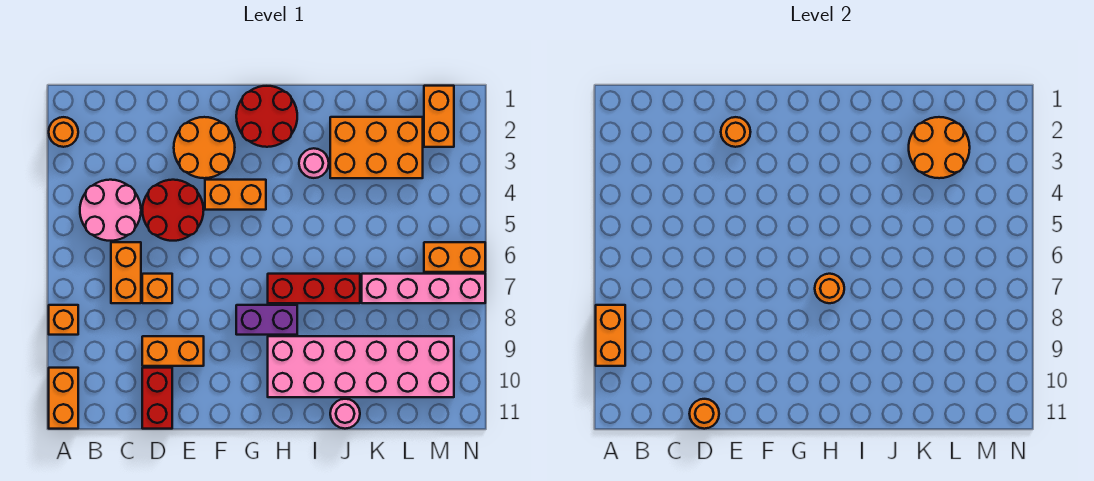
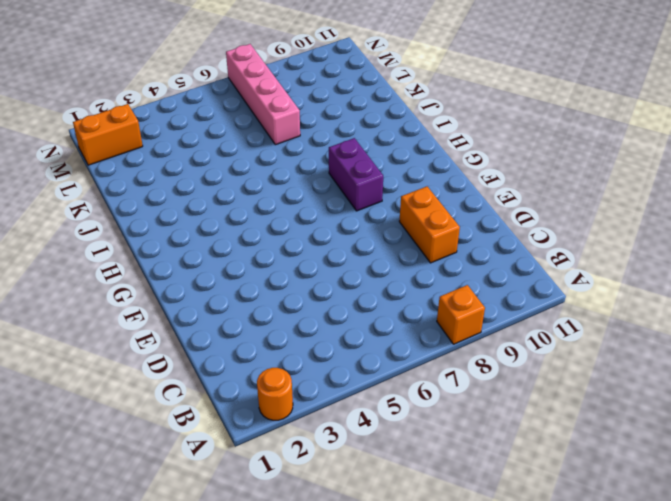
none -> orange brick A10:A11 level 1
none -> pink round brick B4:C5 level 1
none -> orange brick C6:C7 level 1

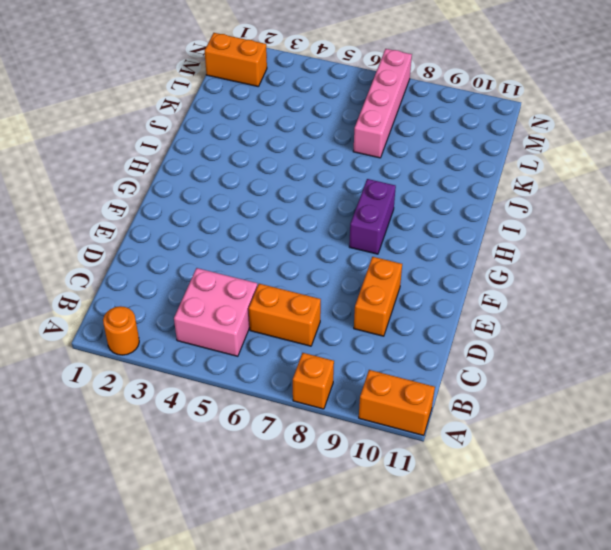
pink brick B4:C5 level 1 -> pink round brick B4:C5 level 1
none -> red round brick D4:E5 level 1
none -> orange brick D7 level 1
none -> red brick D10:D11 level 1

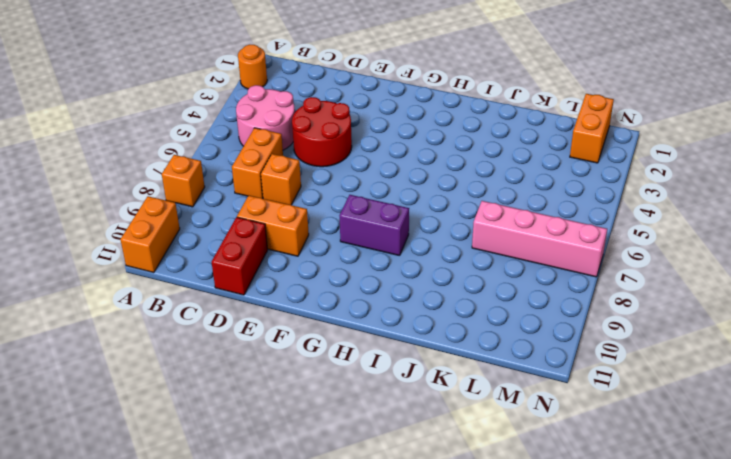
none -> orange round brick E2:F3 level 1
none -> orange brick F4:G4 level 1
none -> red round brick G1:H2 level 1

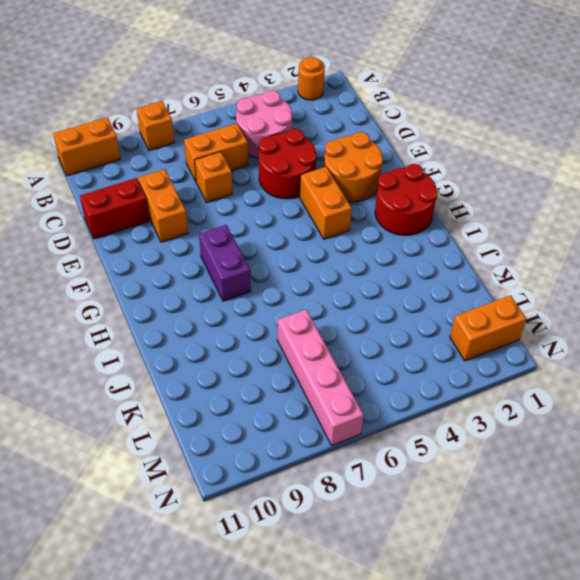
none -> red brick H7:J7 level 1
none -> pink brick H9:M10 level 1
none -> pink round brick I3 level 1

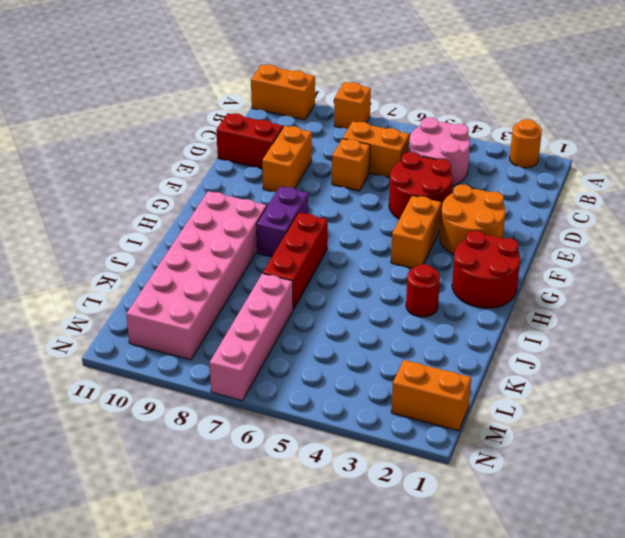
red round brick I3 level 1 -> pink round brick I3 level 1
none -> orange brick J2:L3 level 1
none -> pink round brick J11 level 1
none -> orange brick M6:N6 level 1

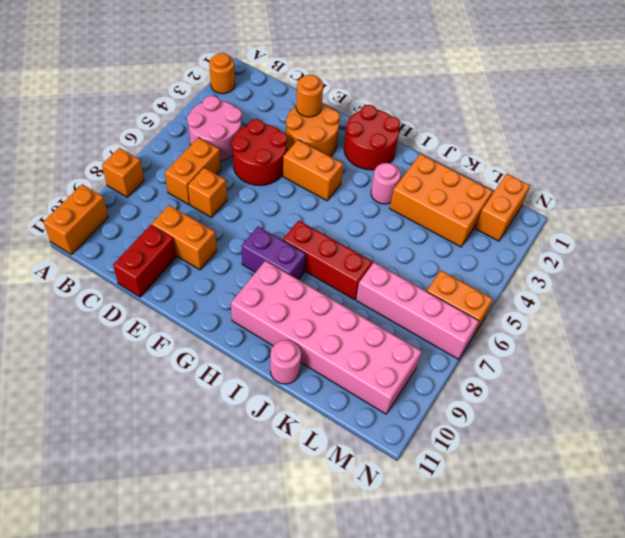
none -> orange brick A8:A9 level 2
none -> orange round brick D11 level 2
none -> orange round brick H7 level 2

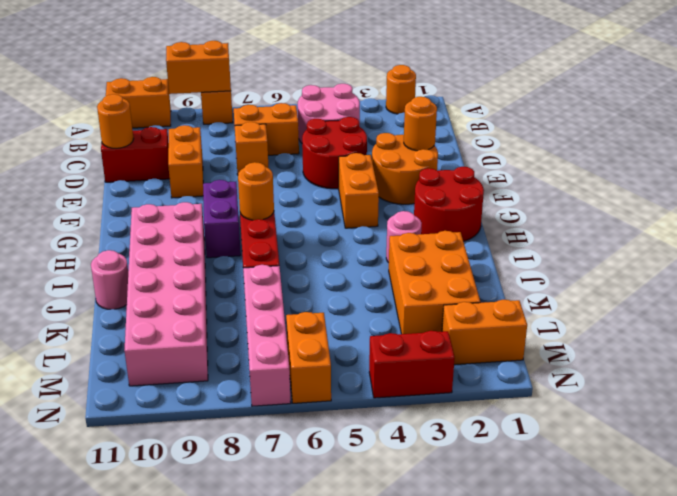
red brick N3:N4 level 1 -> none
none -> orange round brick K2:L3 level 2

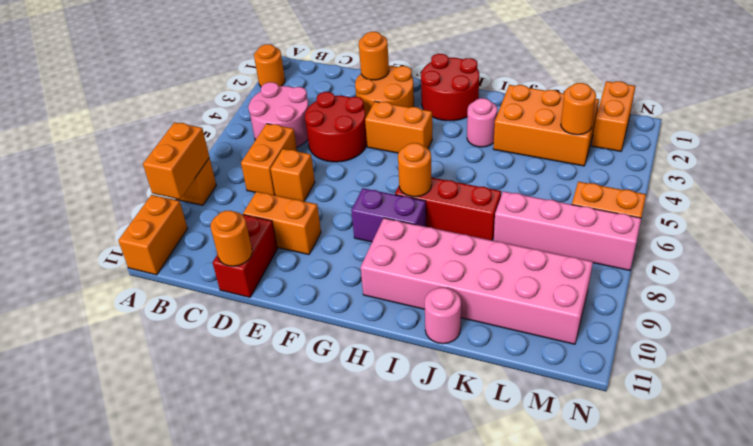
orange round brick L3 level 2 -> orange round brick K2:L3 level 2

